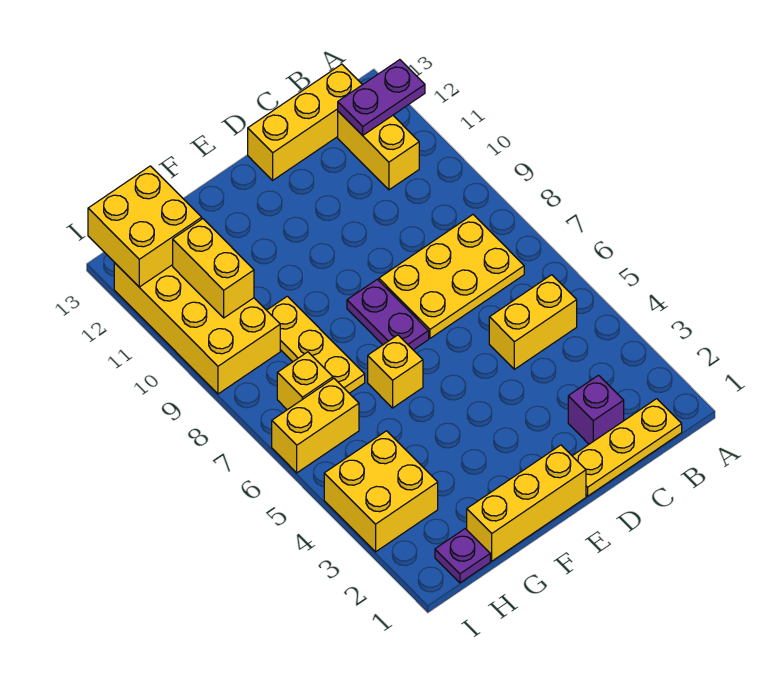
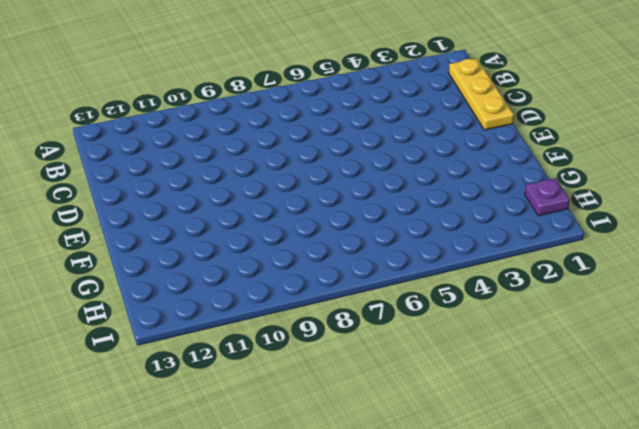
none -> yellow brick B5:C5 level 1
none -> yellow plate B7:D8 level 1
none -> yellow brick B11:B12 level 1

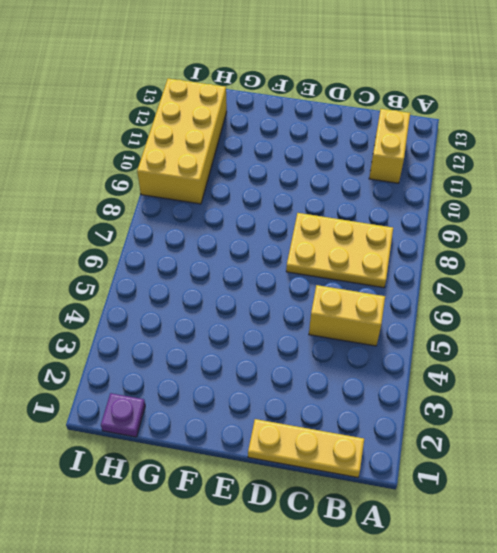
none -> yellow brick B13:D13 level 1
none -> purple brick C2 level 1
none -> yellow brick E1:G1 level 1

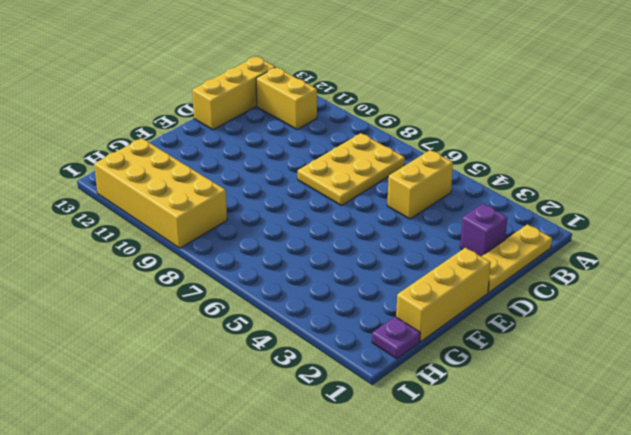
none -> purple plate E7:E8 level 1
none -> yellow brick F6 level 1
none -> yellow plate G7:G9 level 1

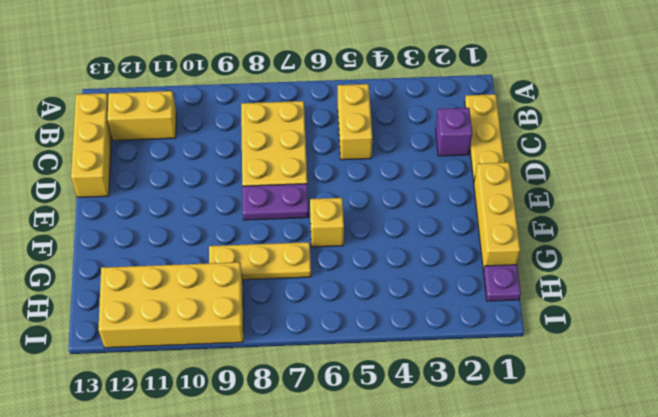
none -> yellow brick H3:I4 level 1
none -> yellow brick H6:I6 level 1
none -> yellow brick H7 level 1

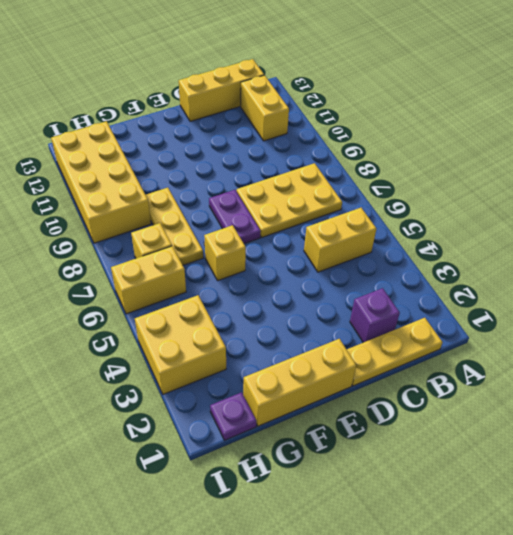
none -> purple plate A12:B12 level 2
none -> yellow brick H10:H11 level 2
none -> yellow brick H12:I13 level 2

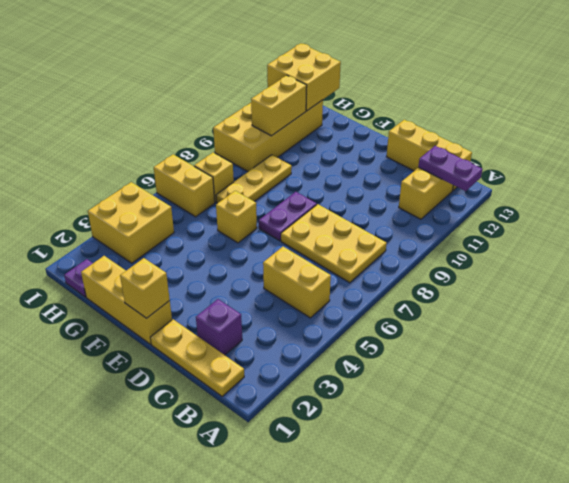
yellow brick E1 level 2 -> none

